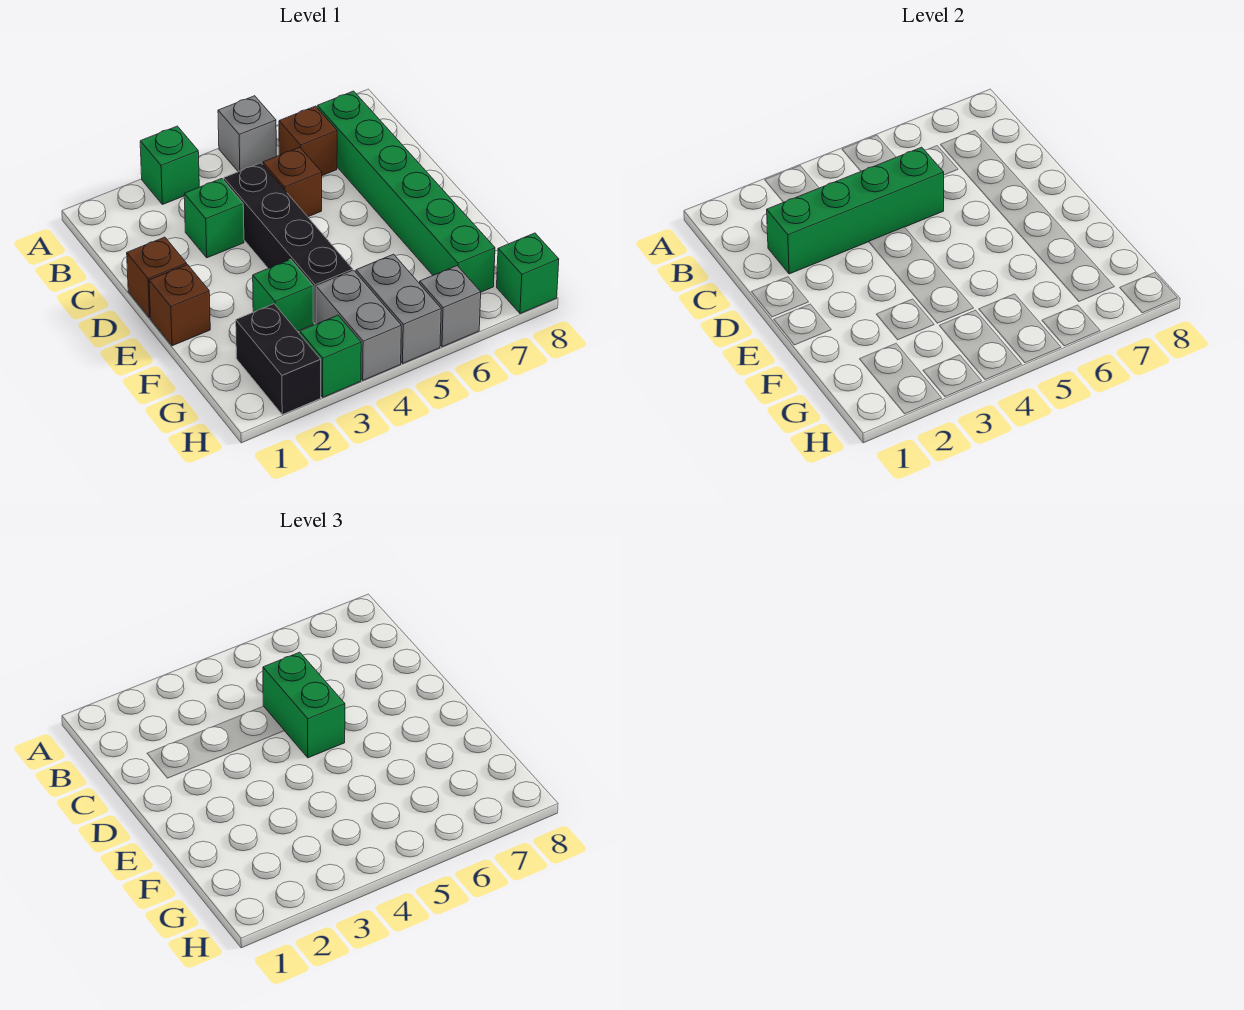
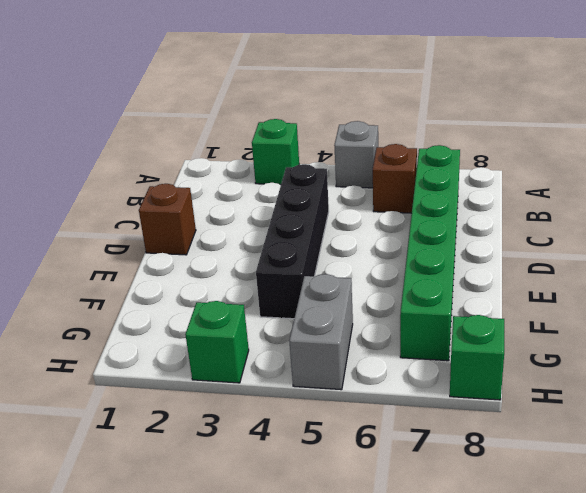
none -> green brick C3 level 1
none -> brown brick C5 level 1
none -> brown brick E1 level 1

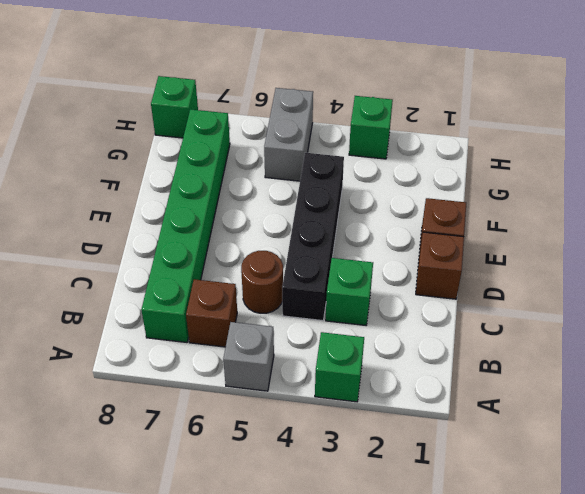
brown round brick C5 level 1 -> brown brick C5 level 1
none -> green brick F3 level 1
none -> black brick G2:H2 level 1
none -> grey brick G4:H4 level 1

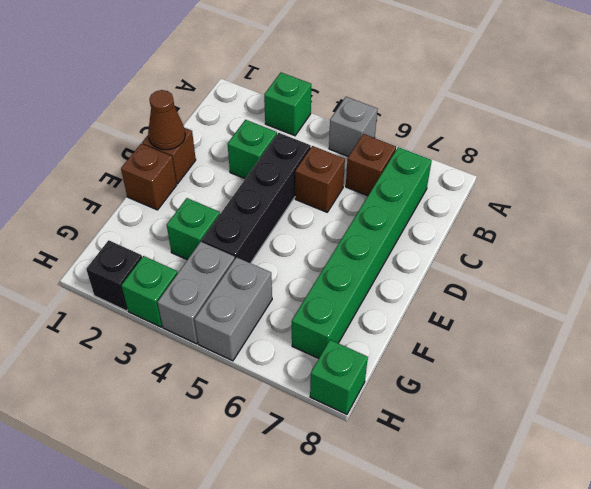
brown cone D1 level 2 -> none
black brick H2 level 1 -> black brick G2:H2 level 1
none -> grey brick H6 level 1
none -> green brick C2:C5 level 2
none -> green brick C5:D5 level 3

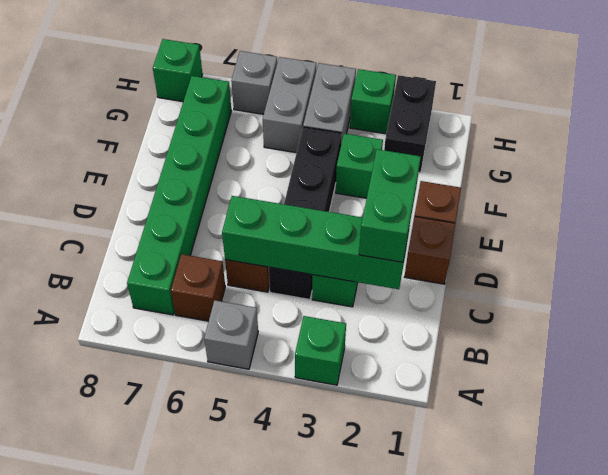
green brick C2:D2 level 3 -> green brick C5:D5 level 3

